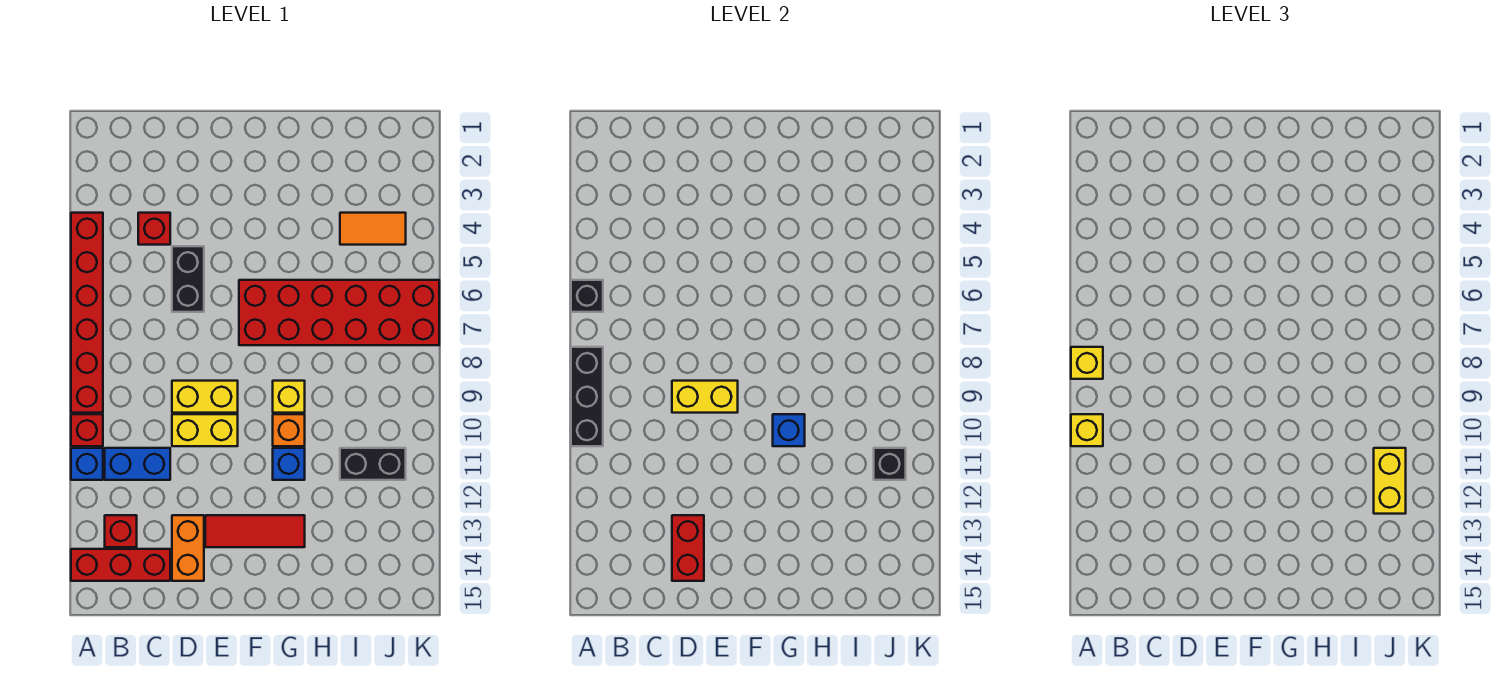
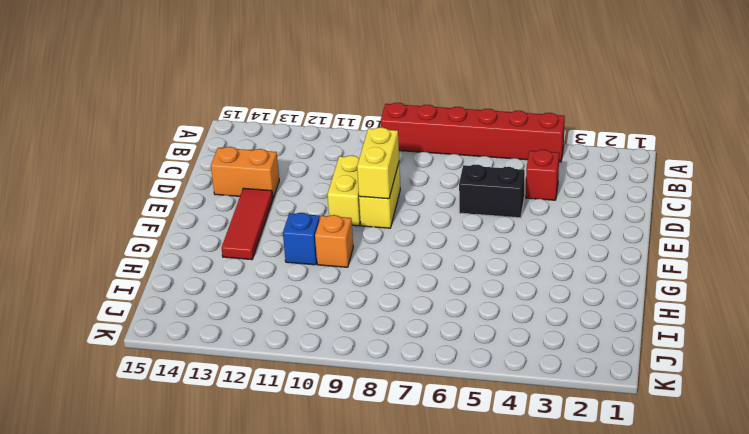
none -> red brick A10 level 1
none -> blue brick A11 level 1
none -> red brick A14:C14 level 1

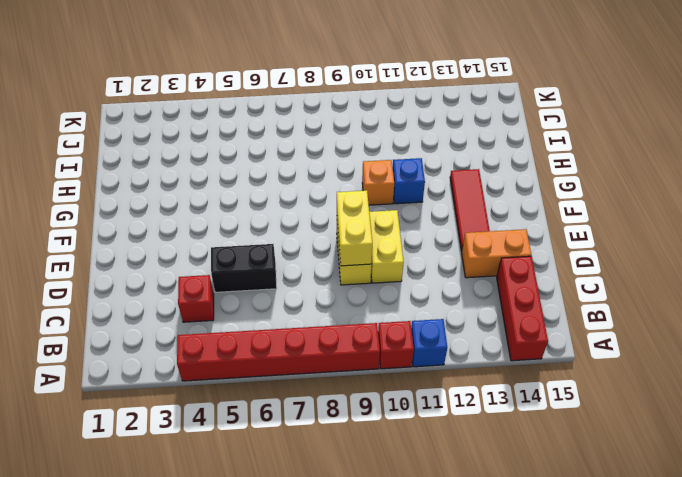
none -> blue brick B11:C11 level 1
none -> red brick B13 level 1
none -> red brick F6:K7 level 1

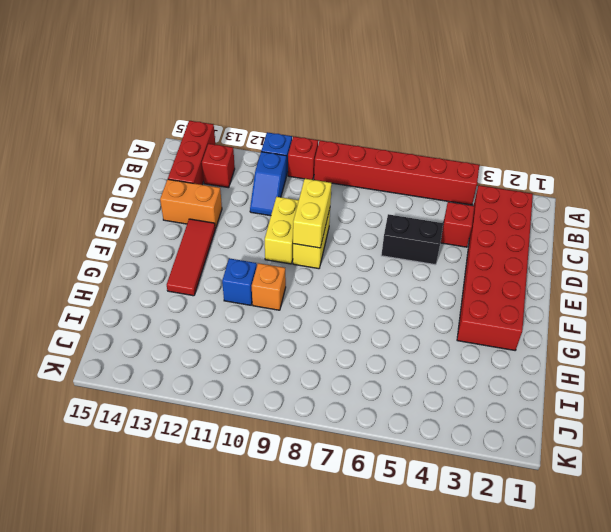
red brick B2:G3 level 1 -> red brick F6:K7 level 1
blue slope B11:C11 level 1 top B -> blue brick B11:C11 level 1
none -> yellow brick G9 level 1
none -> orange tile I4:J4 level 1
none -> black brick I11:J11 level 1

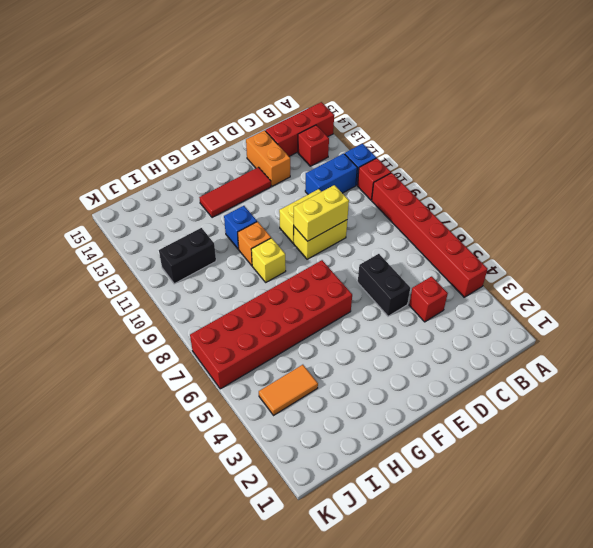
none -> black brick A6 level 2
none -> black brick A8:A10 level 2
none -> red brick D13:D14 level 2

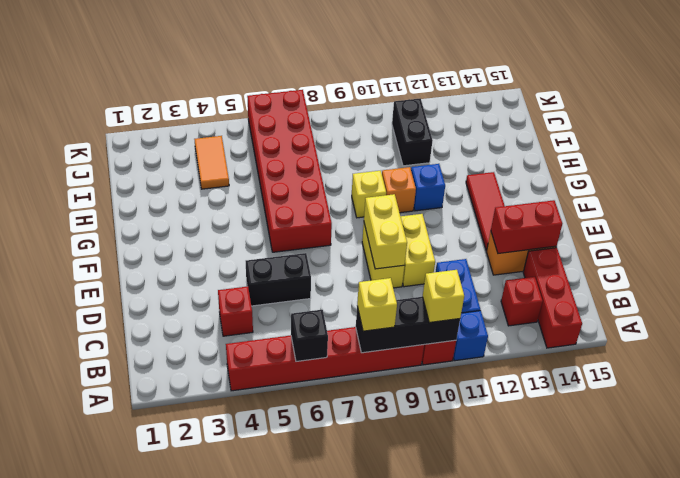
none -> blue brick G10 level 2
none -> black brick J11 level 2
none -> yellow brick J11:J12 level 3

